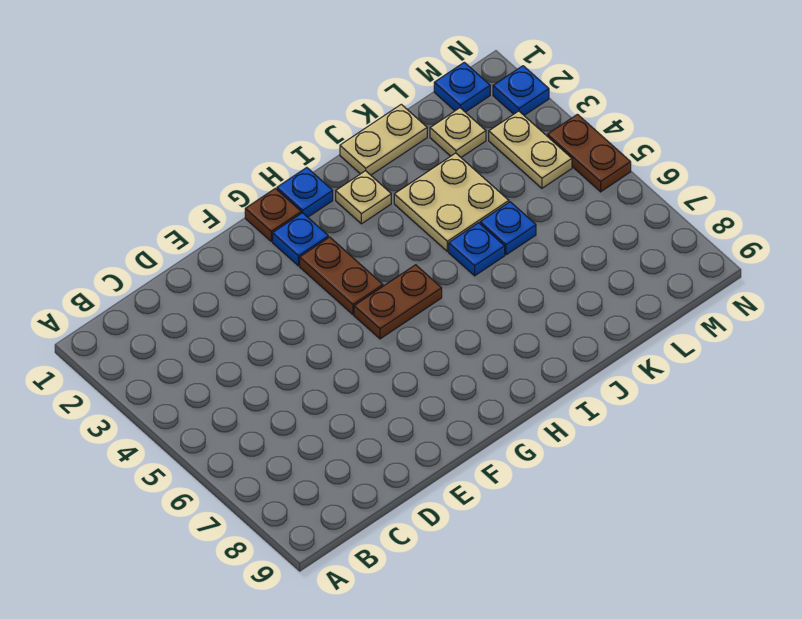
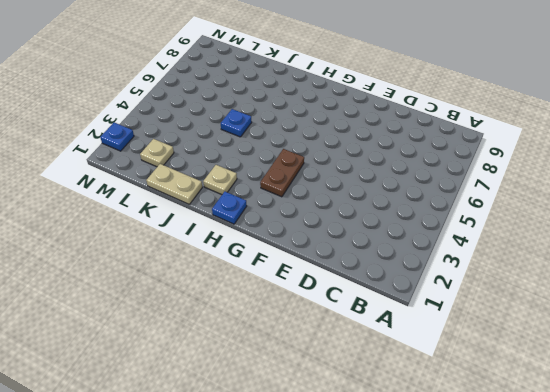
none -> brown plate G1 level 1
none -> blue plate G2 level 1
none -> brown plate G5:H5 level 1

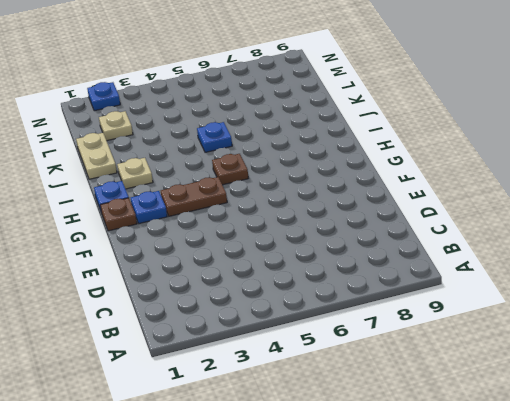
brown plate H5 level 1 -> brown plate G5:H5 level 1
none -> tan plate J3:K4 level 1
none -> blue plate K5 level 1
none -> blue plate M1 level 1

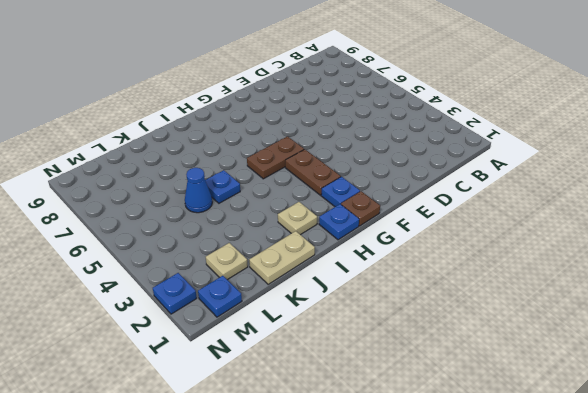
blue cone K5 level 1 -> blue plate K5 level 1
none -> tan plate J3:K4 level 1
none -> tan plate M3:M4 level 1
none -> brown plate N4:N5 level 1

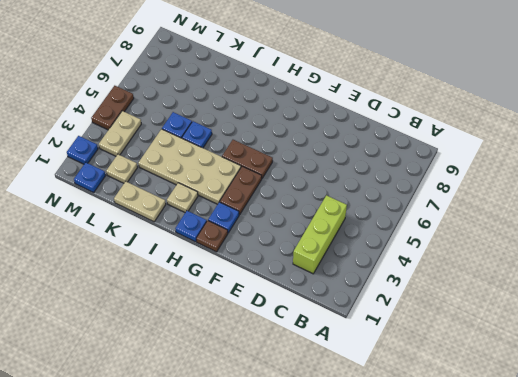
lime brick C2:C4 level 1 -> none
tan plate H3:K4 level 1 -> tan plate J3:K4 level 1

